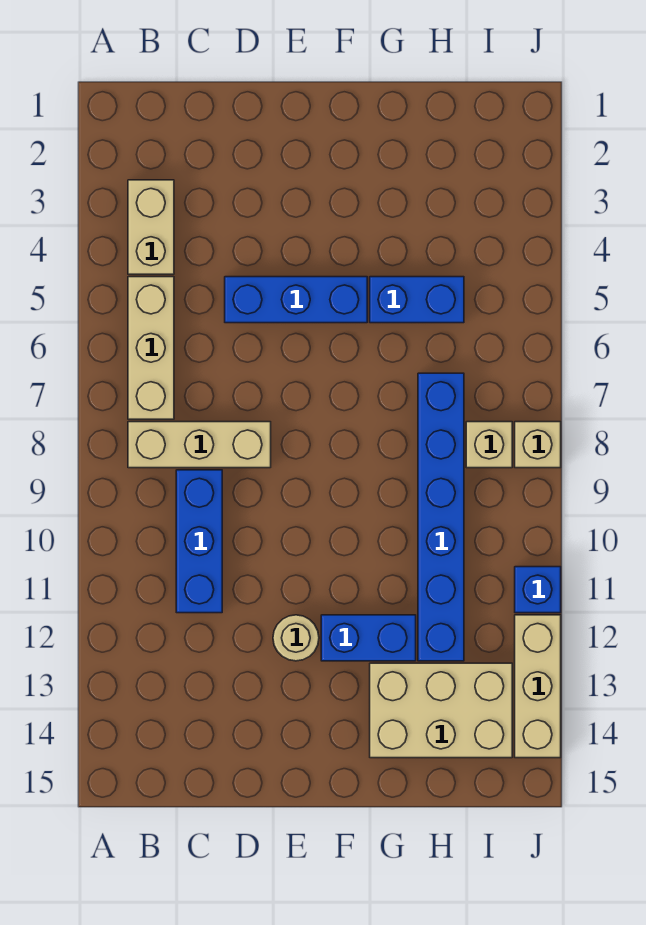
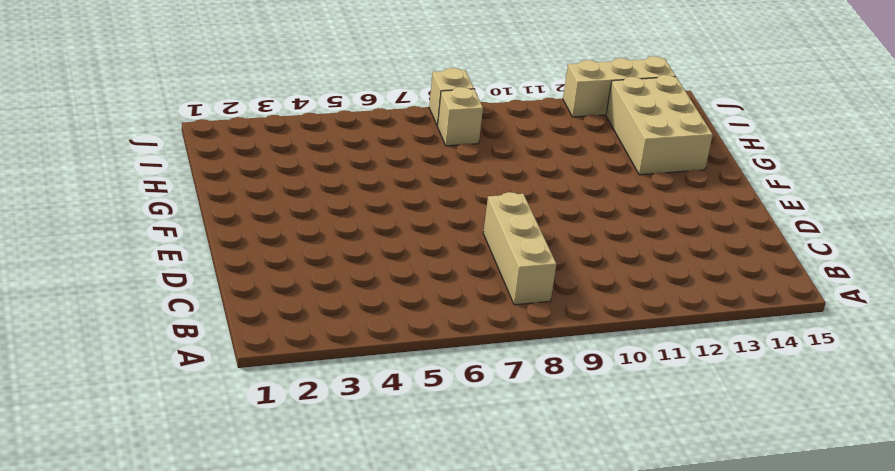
none -> tan brick B3:B4 level 1
none -> tan brick B5:B7 level 1
none -> blue brick C9:C11 level 1

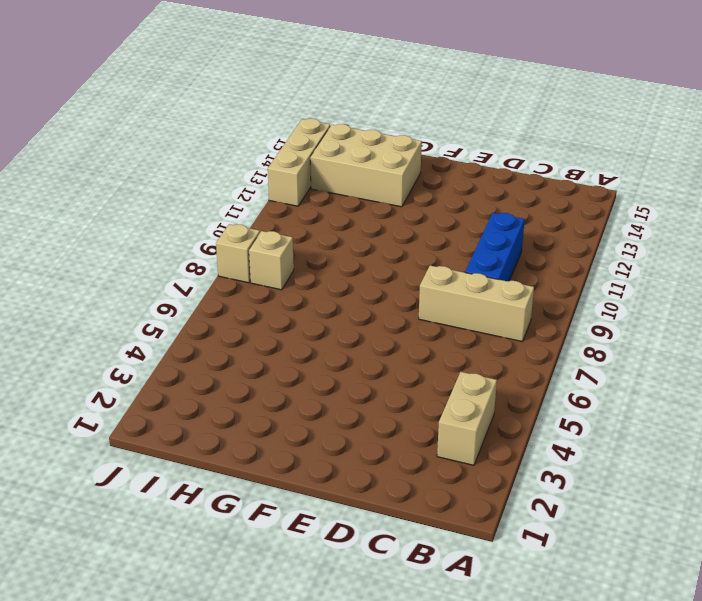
none -> tan brick B5:B7 level 1
none -> blue brick D5:F5 level 1
none -> tan round brick E12 level 1

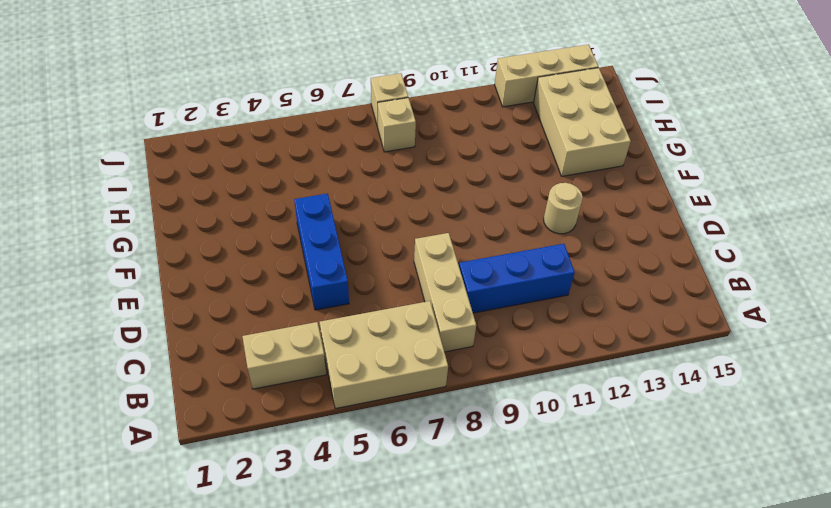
tan brick A5:B7 level 1 -> tan brick B5:B7 level 1
none -> blue brick F12:G12 level 1
none -> blue brick G5:H5 level 1
none -> blue brick H7:H12 level 1

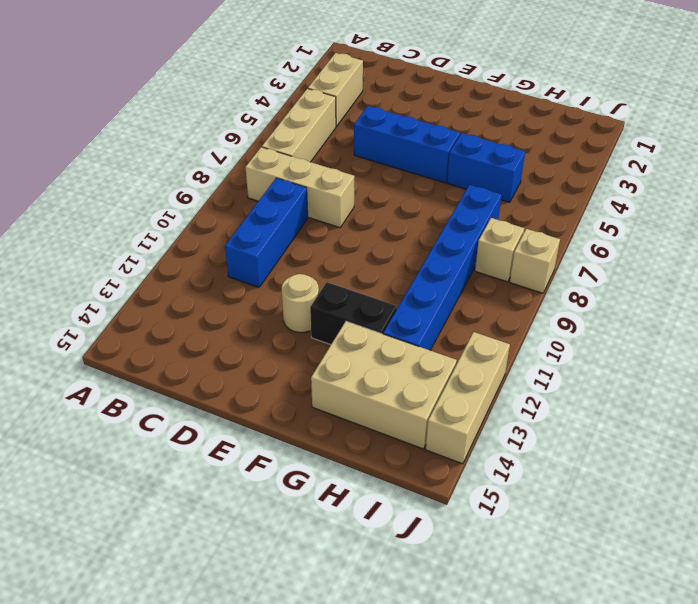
black brick F12:G12 level 1 -> blue brick F12:G12 level 1
none -> blue brick J11 level 1

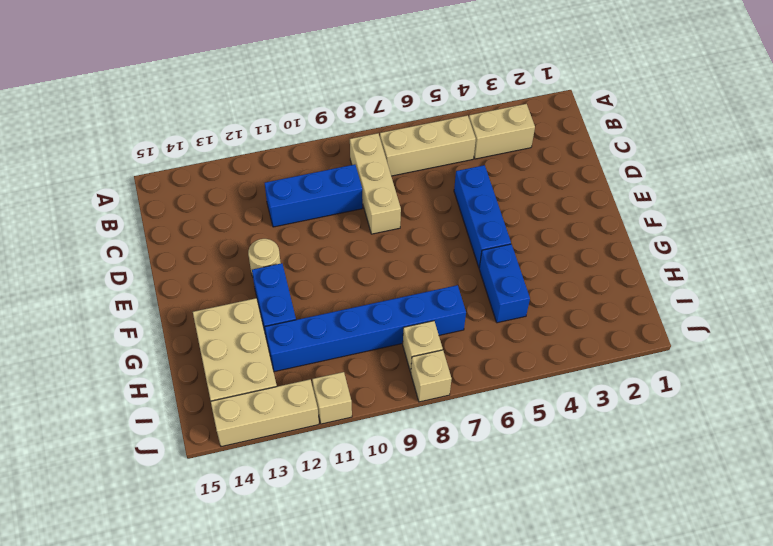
tan brick J11 level 1 -> blue brick J11 level 1

